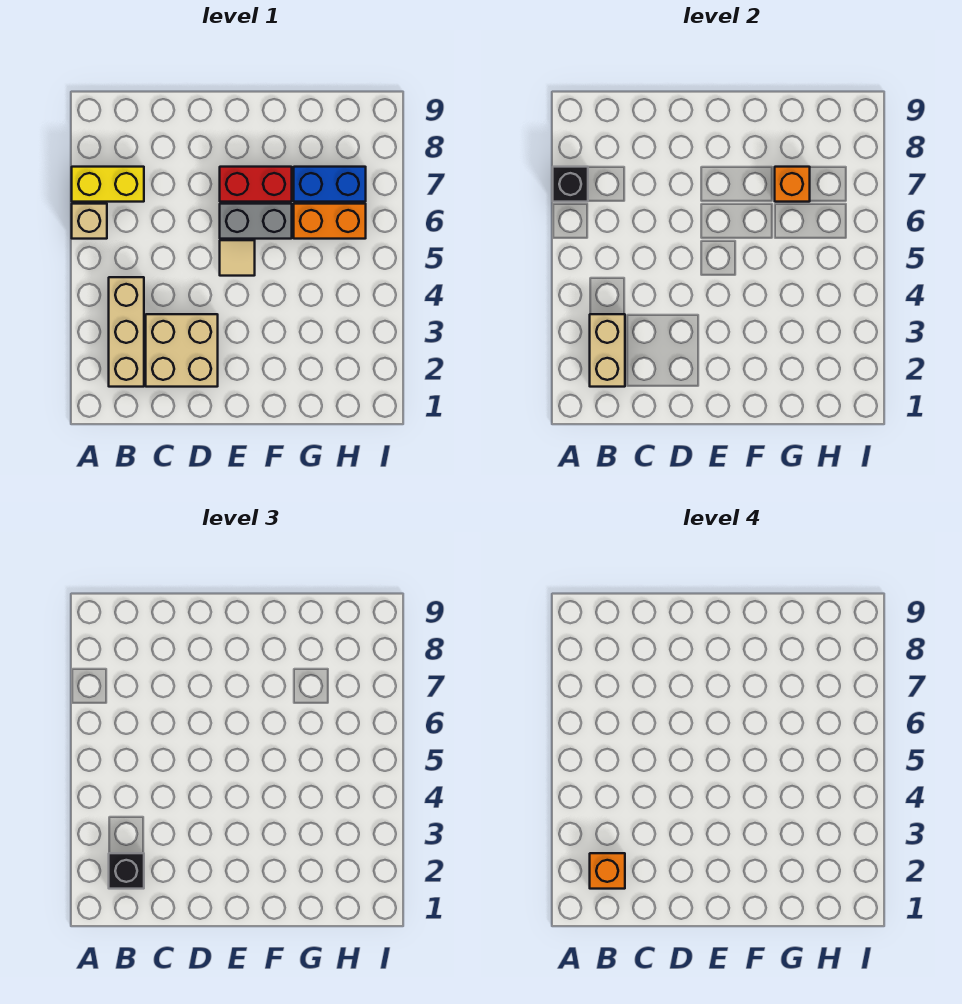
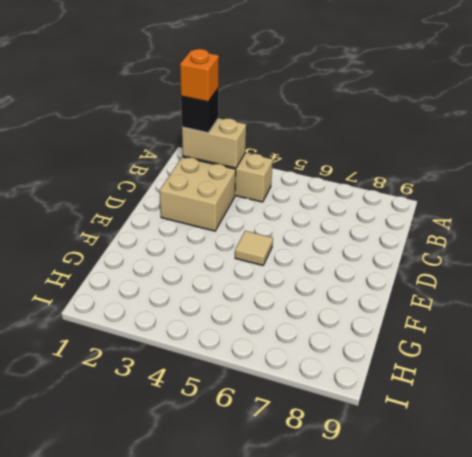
none -> tan brick A6 level 1
none -> yellow brick A7:B7 level 1
none -> grey brick E6:F6 level 1

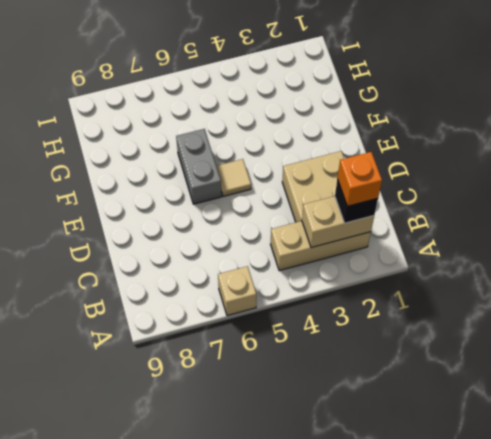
none -> yellow brick A7:B7 level 1
none -> red brick E7:F7 level 1
none -> orange brick G6:H6 level 1

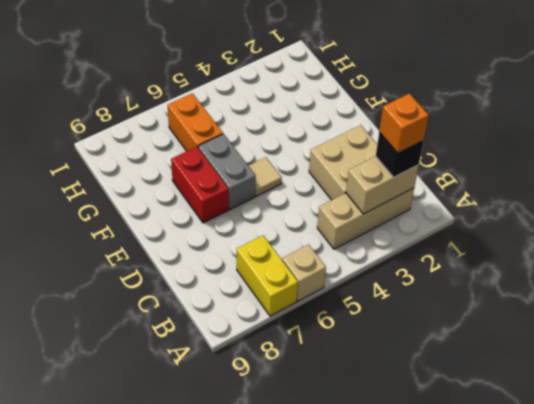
none -> blue brick G7:H7 level 1
none -> black brick A7 level 2
none -> orange brick G7 level 2

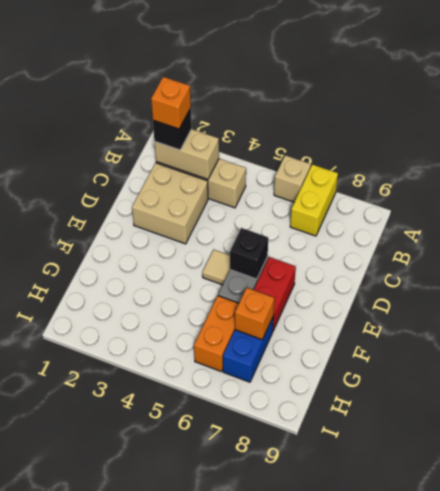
black brick E6 level 2 -> black brick A7 level 2

